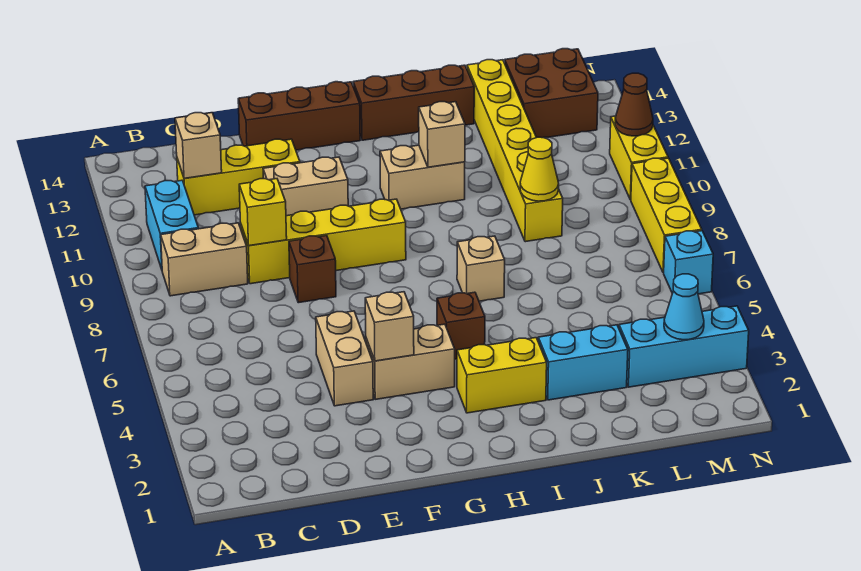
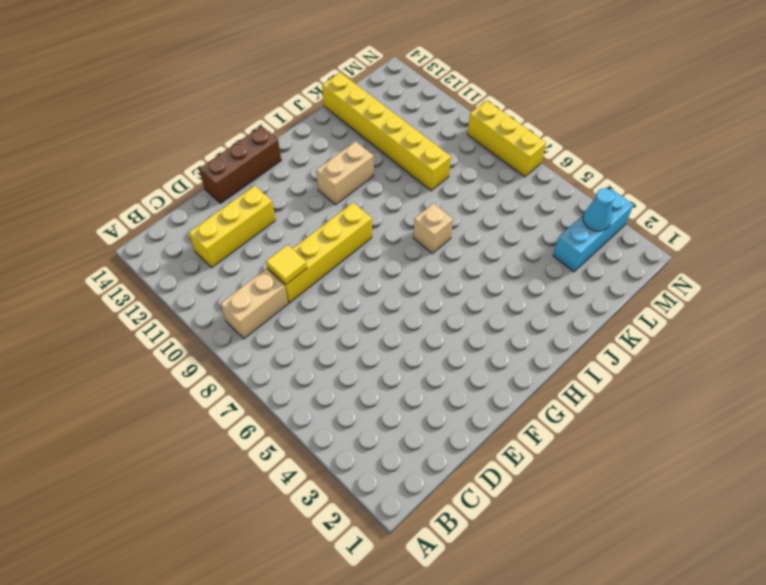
yellow tile D9 level 2 -> yellow brick D9 level 2
none -> cyan brick B10:B11 level 1
none -> tan brick E4:E5 level 1
none -> brown brick E8 level 1

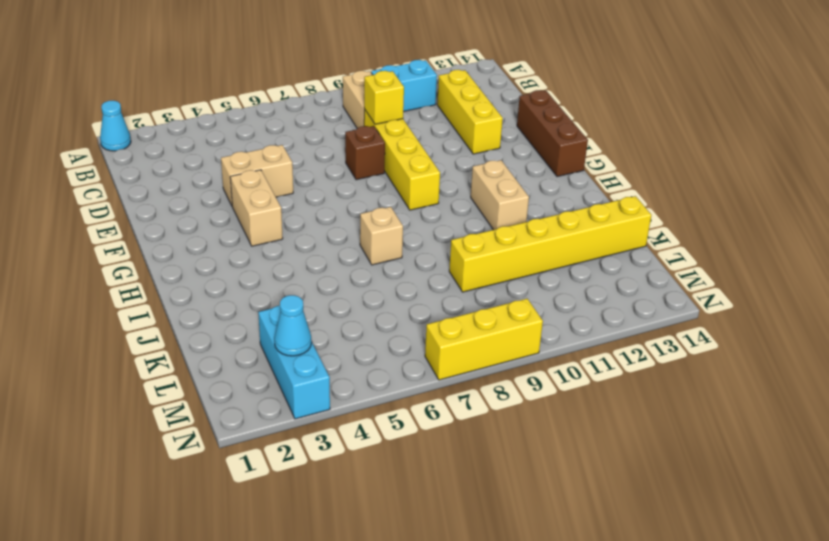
cyan cone A1 level 1 -> none
none -> tan brick E11:F11 level 1
none -> yellow brick H3:I3 level 1
none -> brown brick H5 level 1

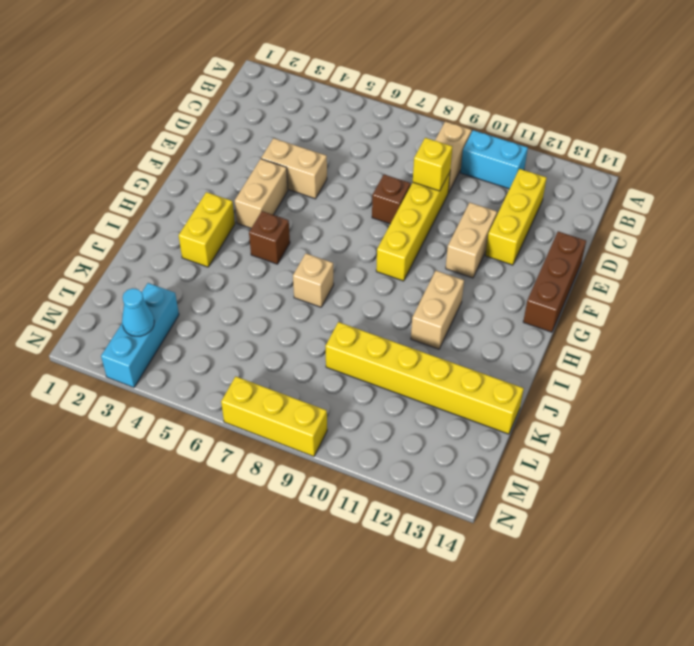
none -> brown brick H14:J14 level 1
none -> cyan brick J3:K3 level 1
none -> brown brick L13:M14 level 1

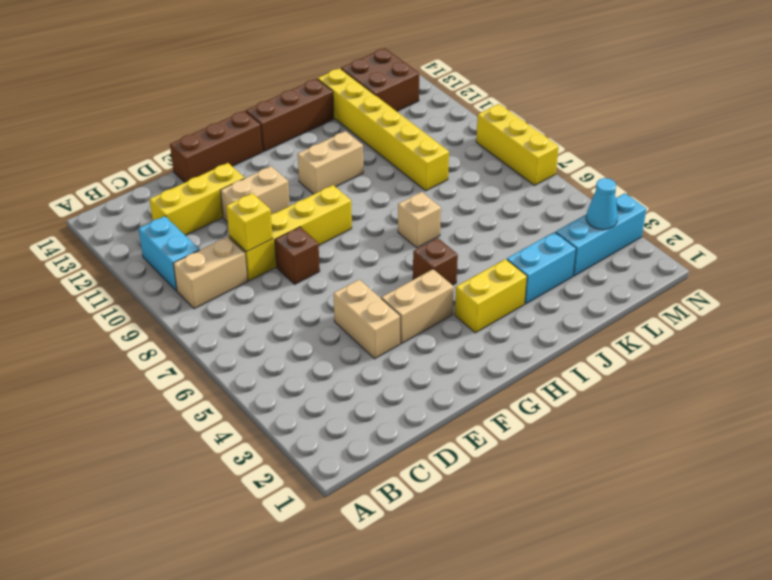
none -> cyan brick N6 level 1
none -> yellow brick N10:N11 level 1
none -> tan brick C12 level 2

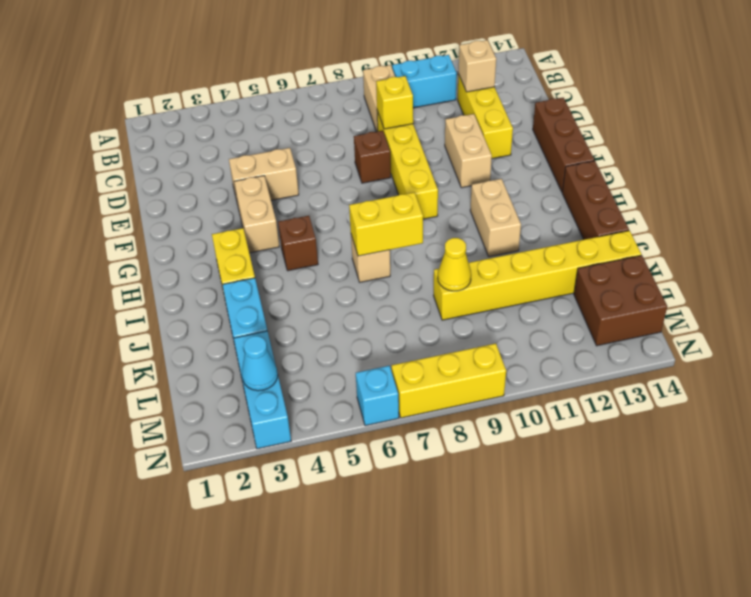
yellow brick I7:I8 level 2 -> yellow brick N10:N11 level 1
none -> tan brick F4 level 2
none -> tan brick I11 level 2
none -> brown cone N11 level 2

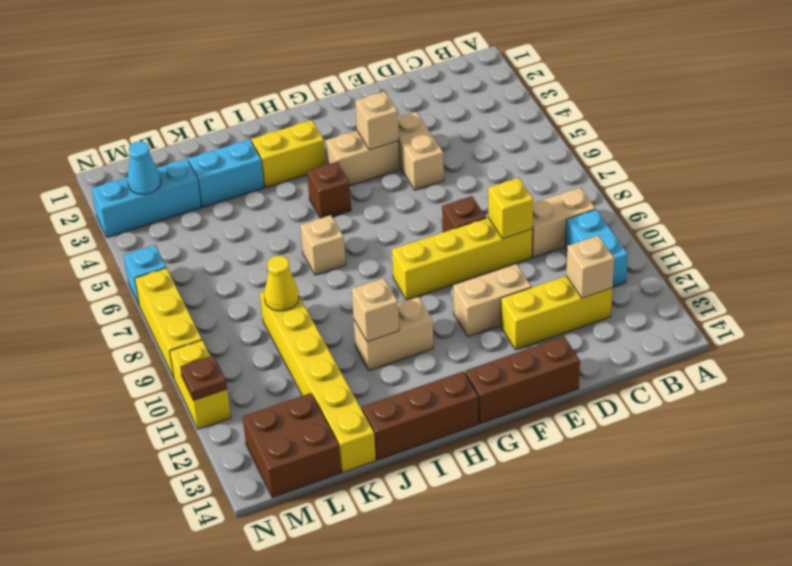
brown plate N11 level 2 -> brown cone N11 level 2

